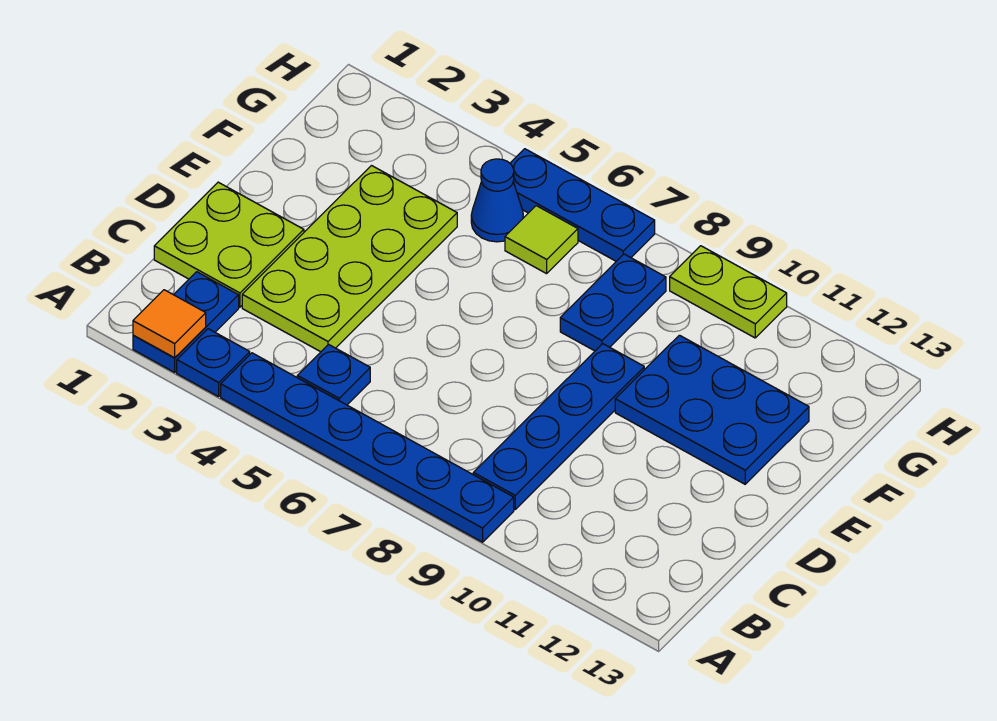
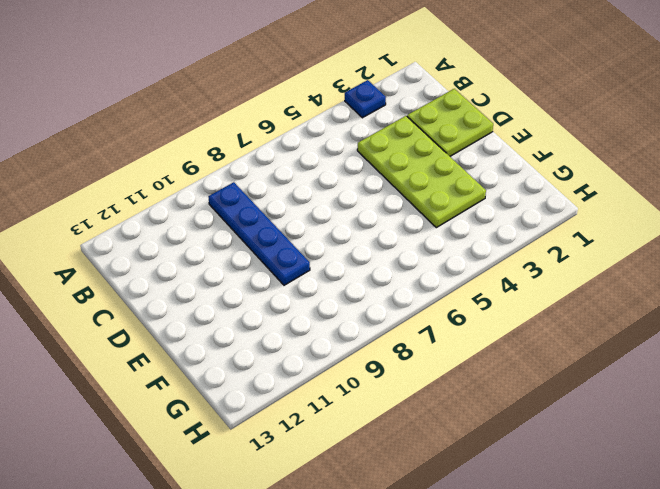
none -> blue plate A2:B2 level 1
none -> blue plate A4:A9 level 1
none -> blue plate B5 level 1

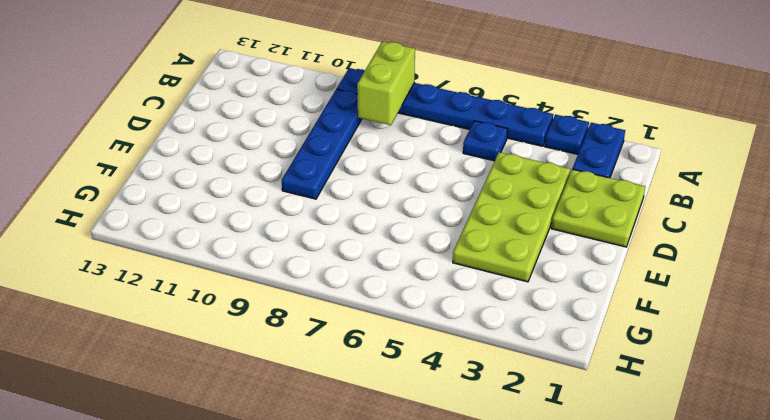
lime brick A8:B8 level 2 -> none
none -> blue plate E10:F12 level 1
none -> blue plate F8:G8 level 1
none -> blue cone G5 level 1

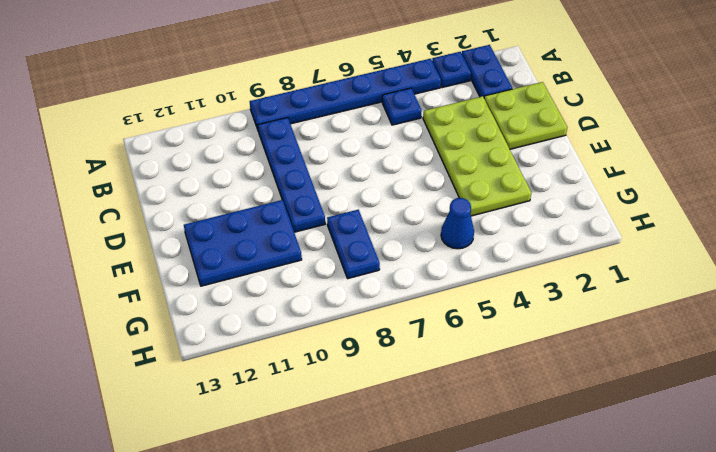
none -> lime tile G6 level 1
none -> blue plate H5:H7 level 1
none -> lime plate H9:H10 level 1

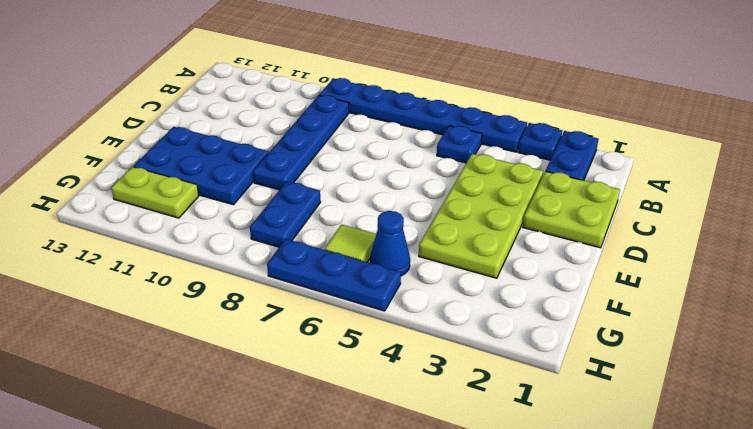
lime plate G11:G12 level 1 -> lime plate H9:H10 level 1
none -> orange tile A2 level 2

